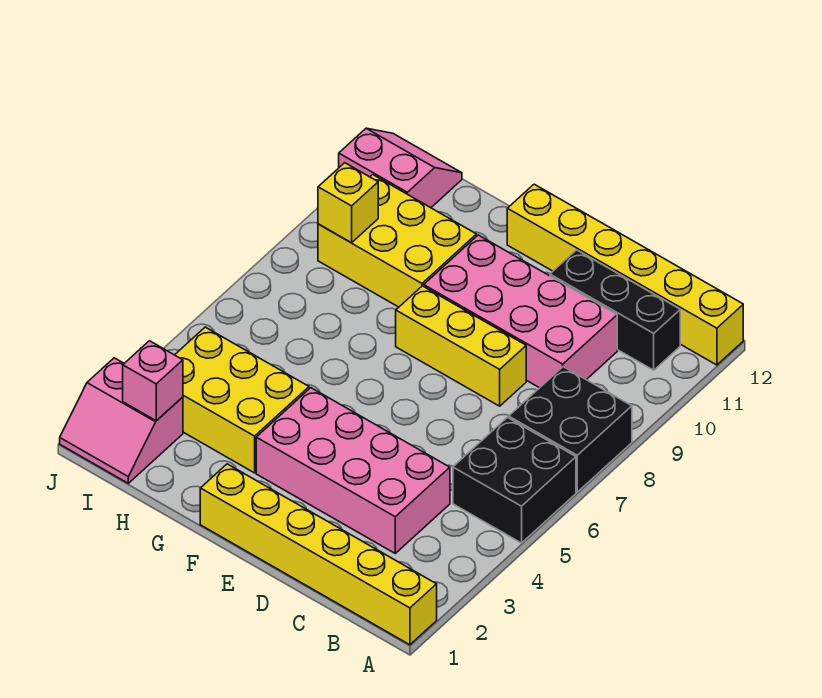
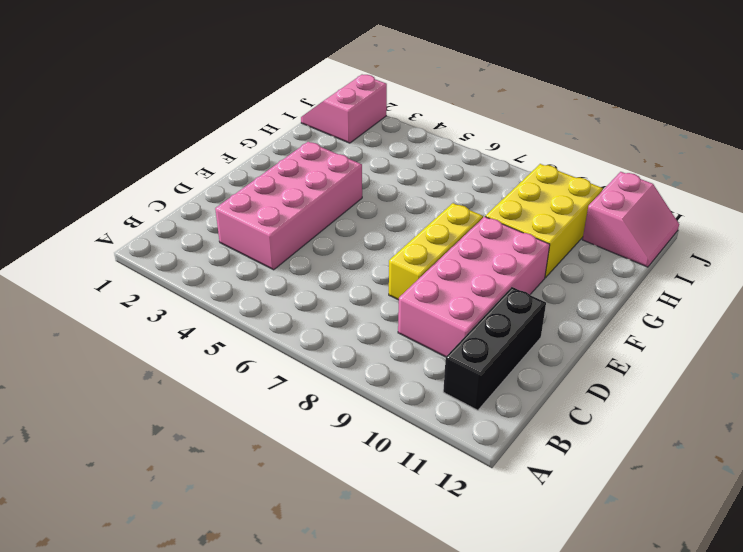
none -> yellow brick A1:F1 level 1
none -> black brick A5:B6 level 1
none -> black brick A7:B8 level 1

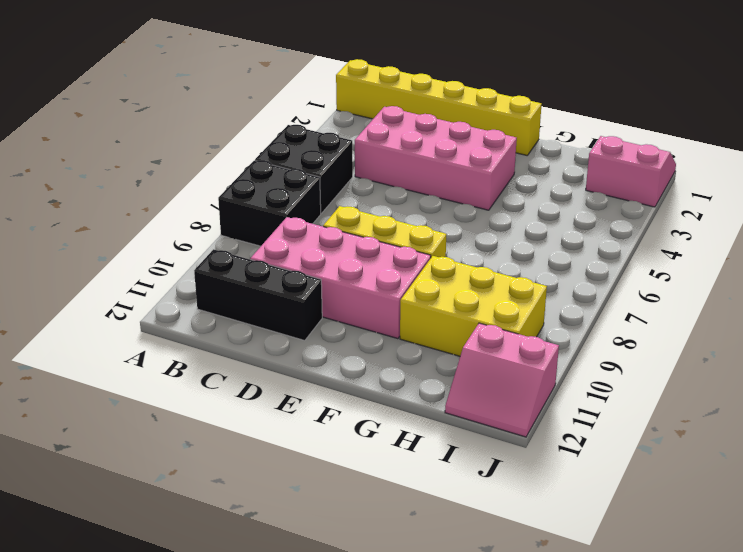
none -> yellow brick A12:F12 level 1
none -> yellow brick G3:I4 level 1
none -> pink brick I2 level 2

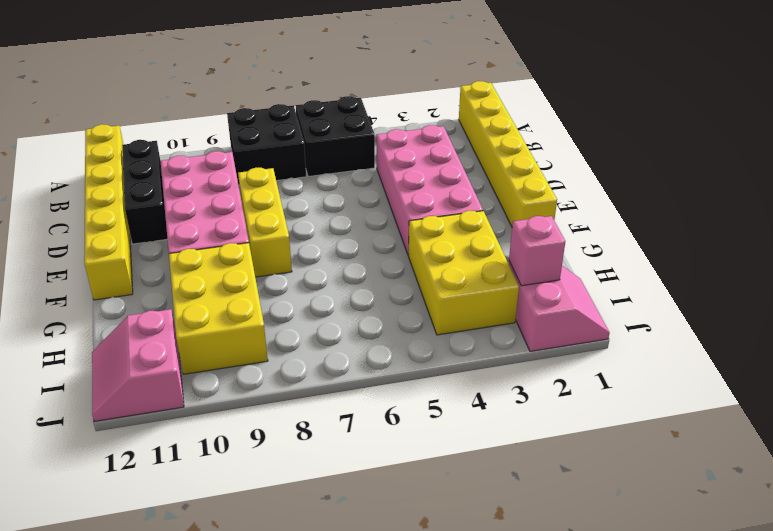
none -> yellow brick I9 level 2

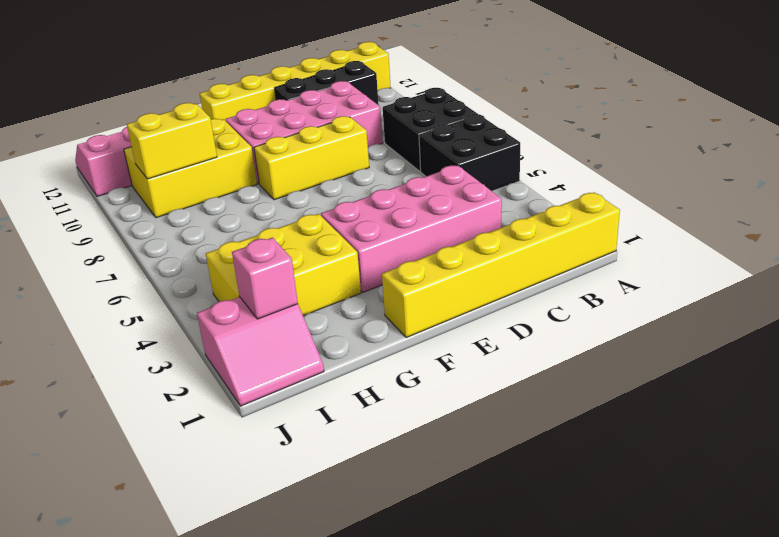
yellow brick H9:I9 level 2 -> yellow brick I9 level 2

